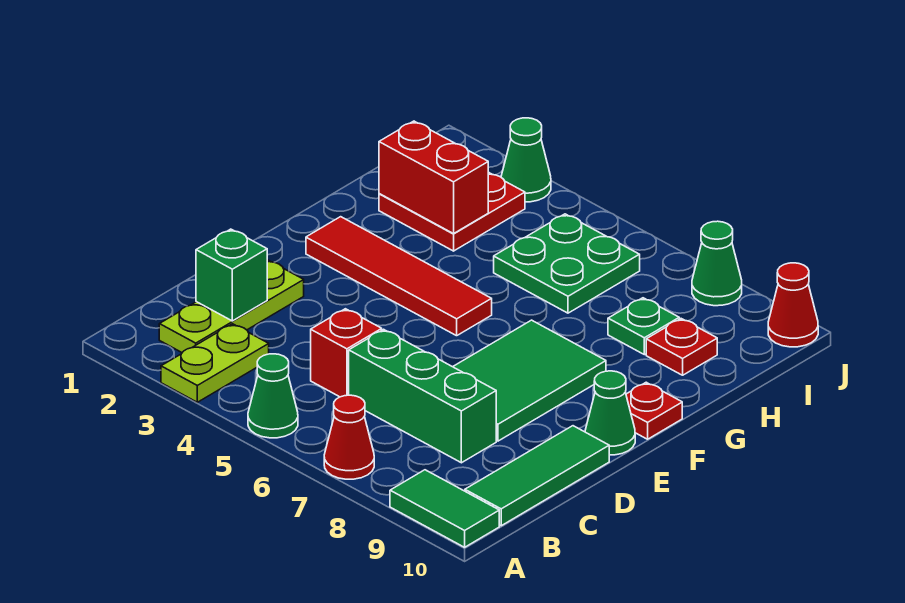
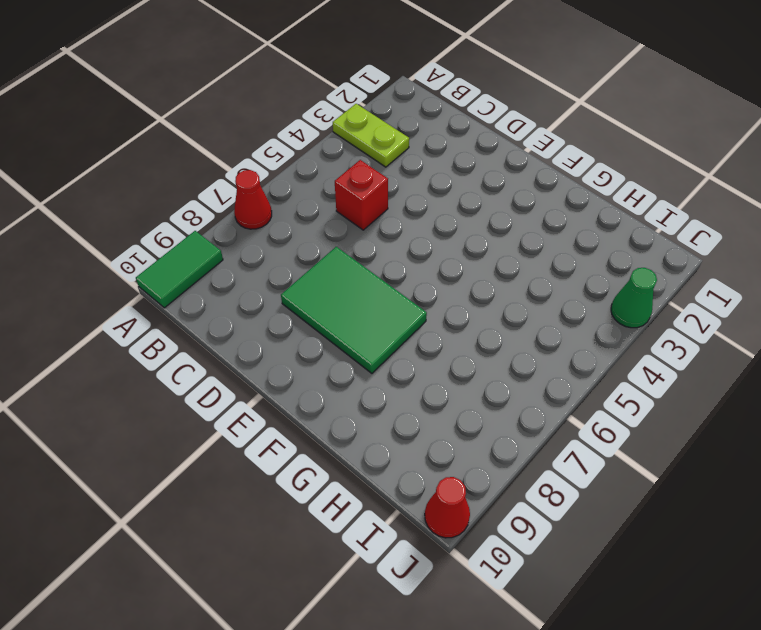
none -> green cone A5 level 1
none -> lime plate B2:D2 level 1
none -> green tile B10:D10 level 1

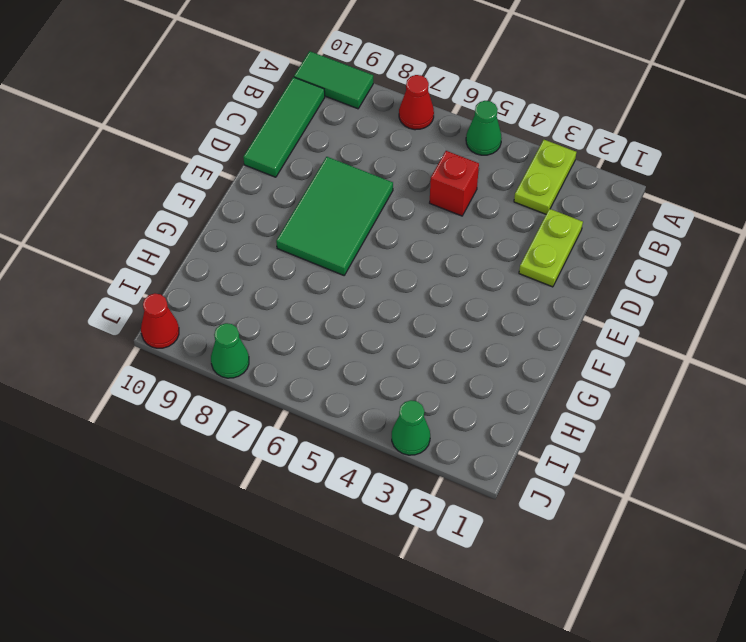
lime plate C2:D2 level 1 -> lime plate B2:D2 level 1
none -> green brick C6:C8 level 1
none -> green cone E10 level 1
none -> red tile F2:F5 level 1

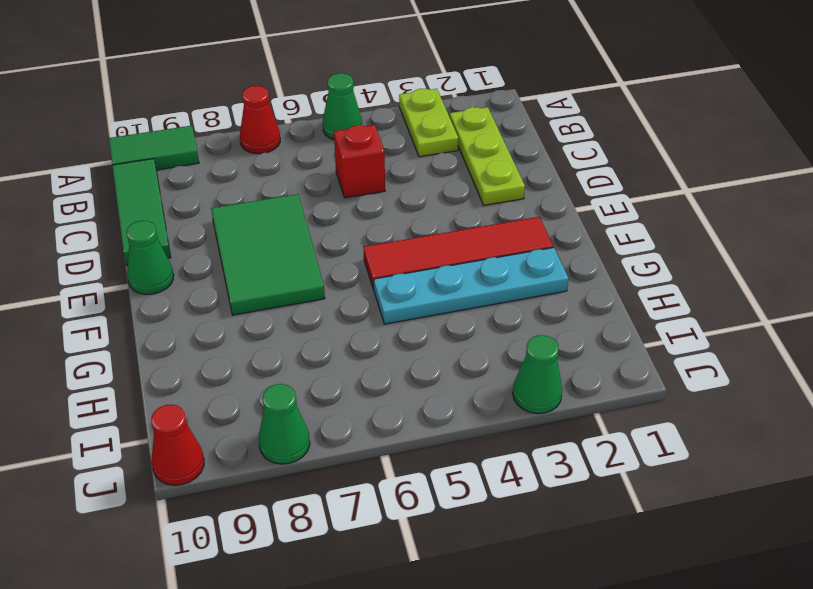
cyan plate G2:G5 level 1 -> none
none -> green brick C6:C8 level 1
none -> red plate F10 level 1
none -> red plate H2:I3 level 1

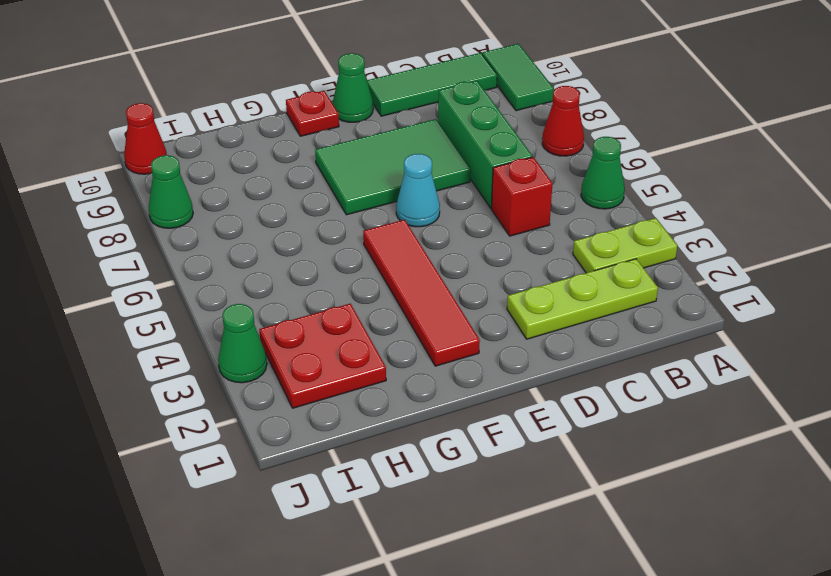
cyan cone E6 level 1 -> none
none -> green plate H5:I6 level 1
none -> green plate H8 level 1
none -> red plate H9 level 1

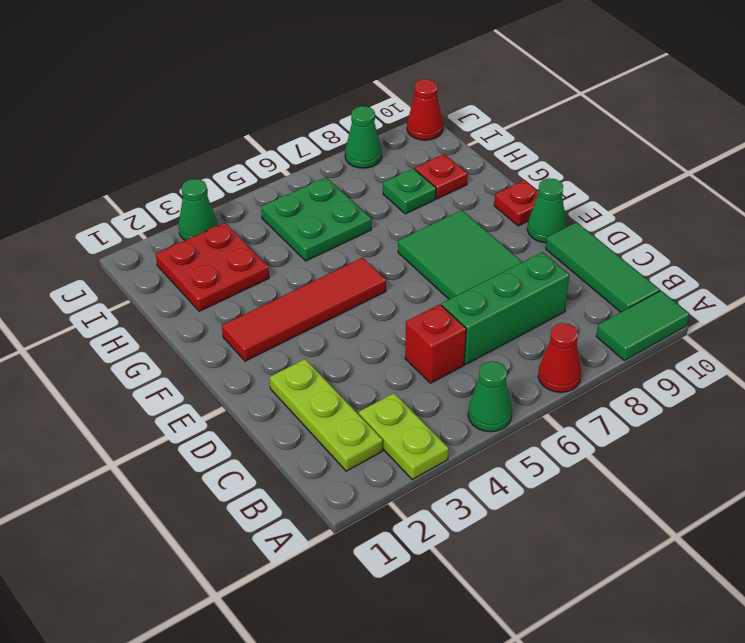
none -> green brick C2 level 2
none -> red brick H2:H3 level 2

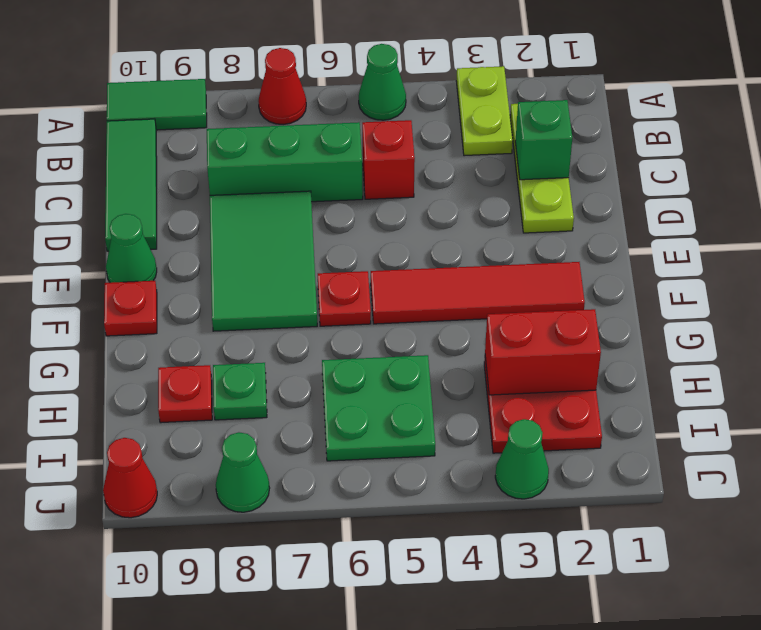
red plate F6 level 1 -> none

